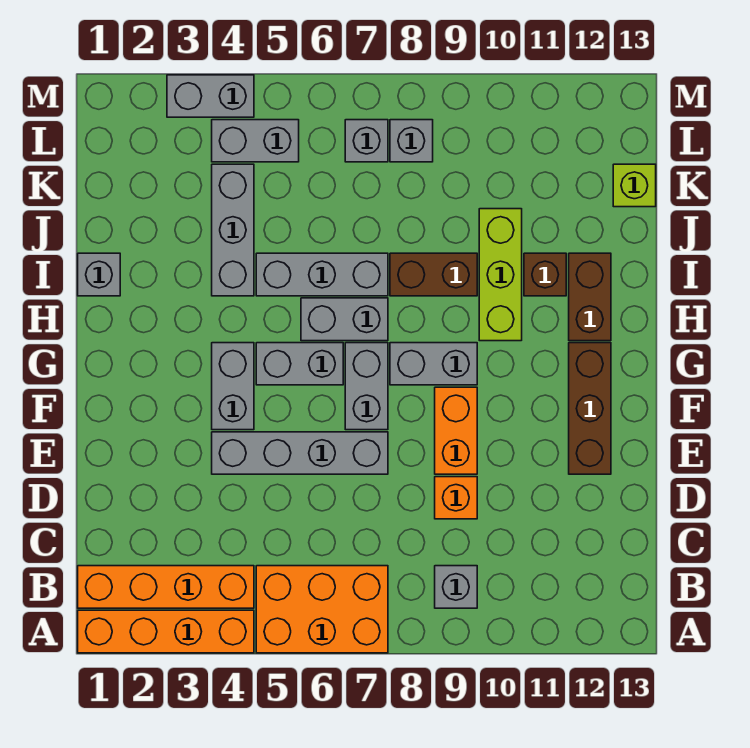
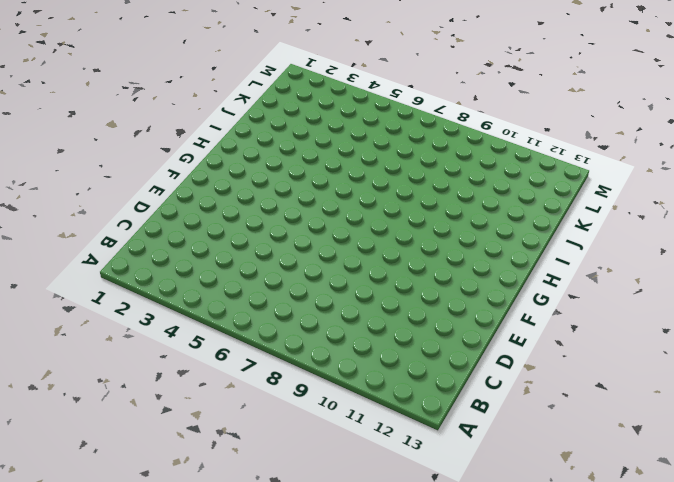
none -> orange brick A1:A4 level 1
none -> orange brick A5:B7 level 1
none -> orange brick B1:B4 level 1

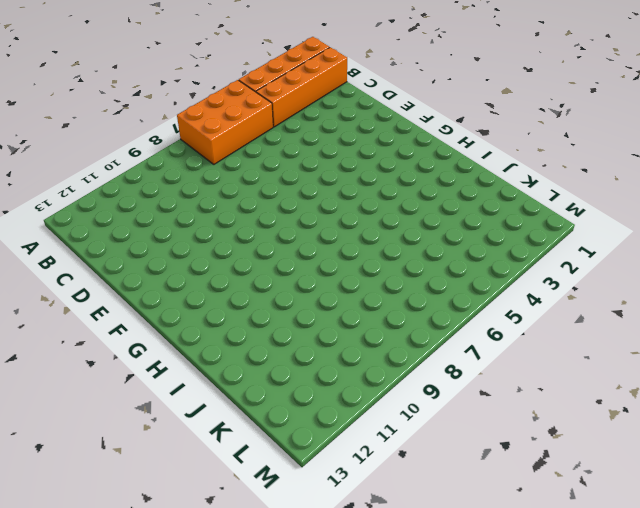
none -> grey brick B9 level 1
none -> orange brick D9 level 1
none -> grey brick E4:E7 level 1

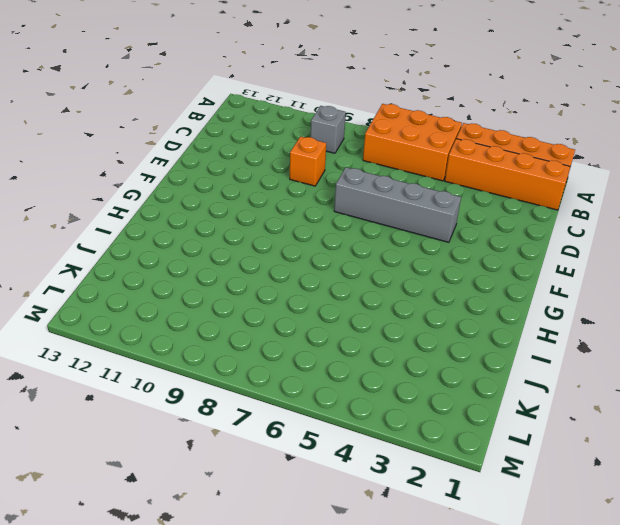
none -> orange brick E9:F9 level 1
none -> brown brick E12:G12 level 1
none -> grey brick F4:G4 level 1

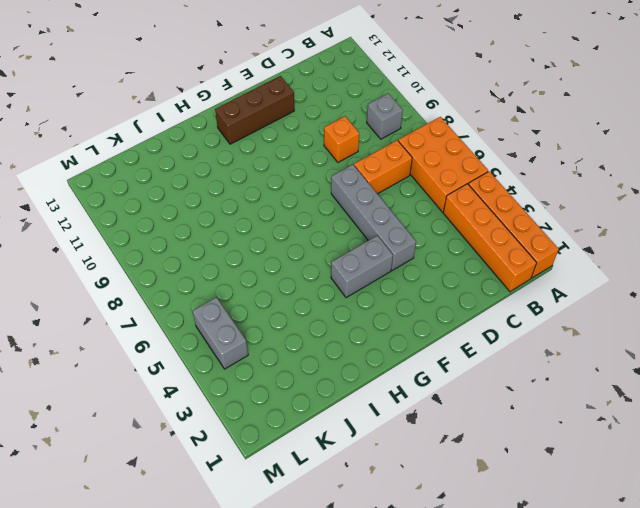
orange brick C7:D7 level 1 -> orange brick E9:F9 level 1
none -> grey brick F7:G7 level 1
none -> grey brick G5:G6 level 1
none -> grey brick G8:G9 level 1

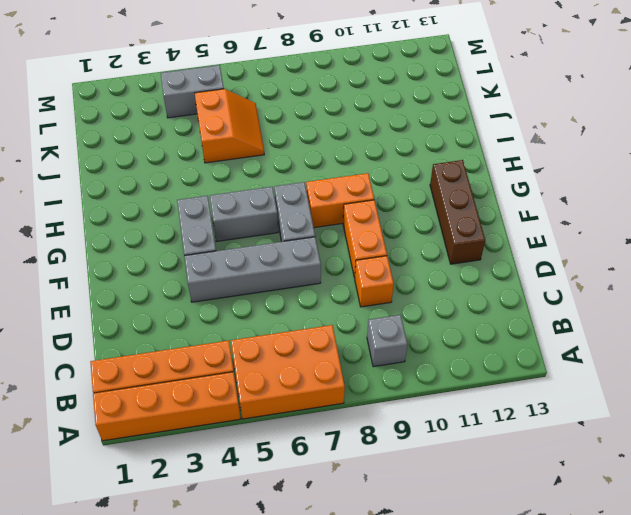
orange brick G8:G9 level 1 -> grey brick G8:G9 level 1
orange slope J5:K6 level 1 top 5 -> none
none -> grey brick H6:H7 level 1
none -> lime brick H10:J10 level 1
none -> brown brick H12:I12 level 1

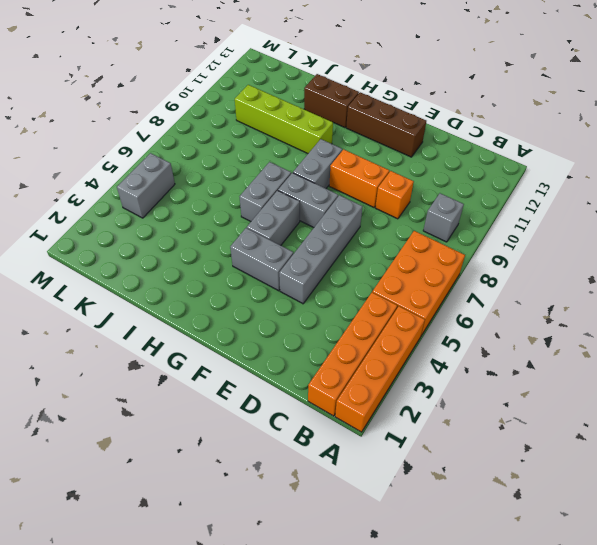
lime brick H10:K10 level 1 -> lime brick H10:J10 level 1
none -> grey brick I1 level 1
none -> grey brick I4:K4 level 1
none -> grey brick I5:I7 level 1

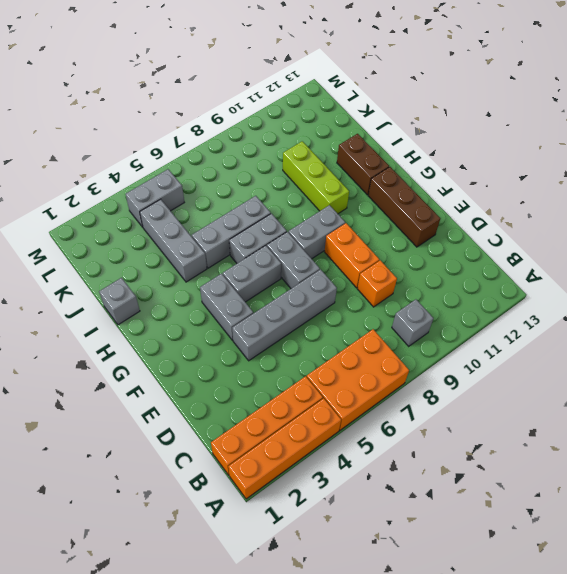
none -> brown brick I8:I9 level 1
none -> brown brick I11 level 1
none -> lime brick K13 level 1

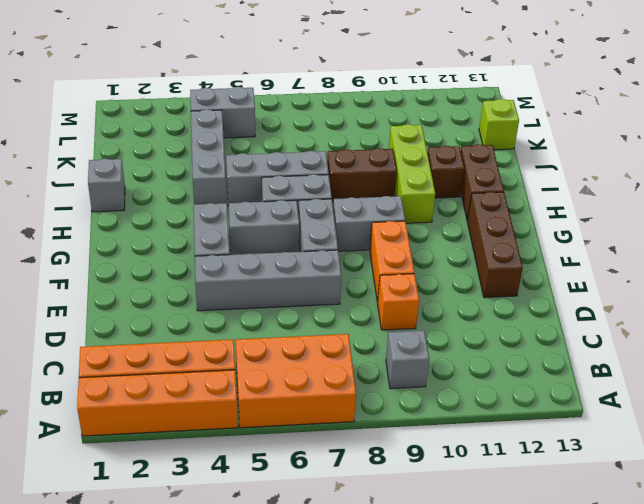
none -> grey brick L7 level 1
none -> grey brick L8 level 1
none -> grey brick M3:M4 level 1

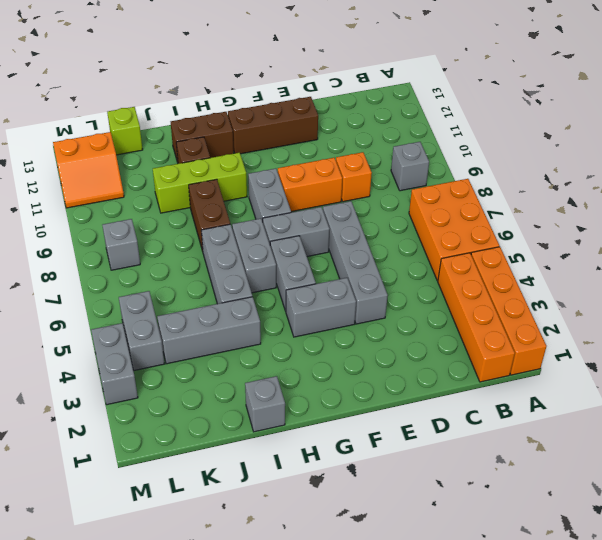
orange slope L11:M12 level 1 top 12 -> none
none -> grey brick L7 level 1

